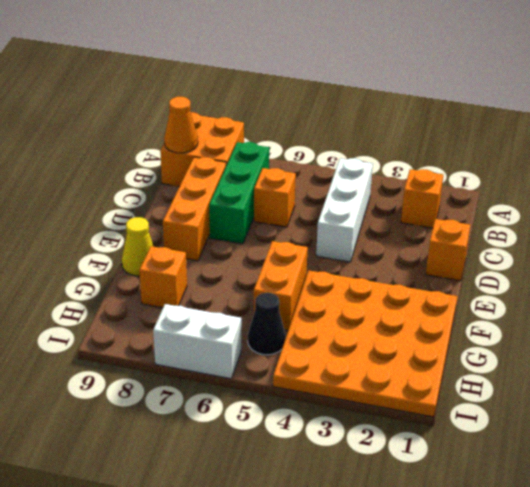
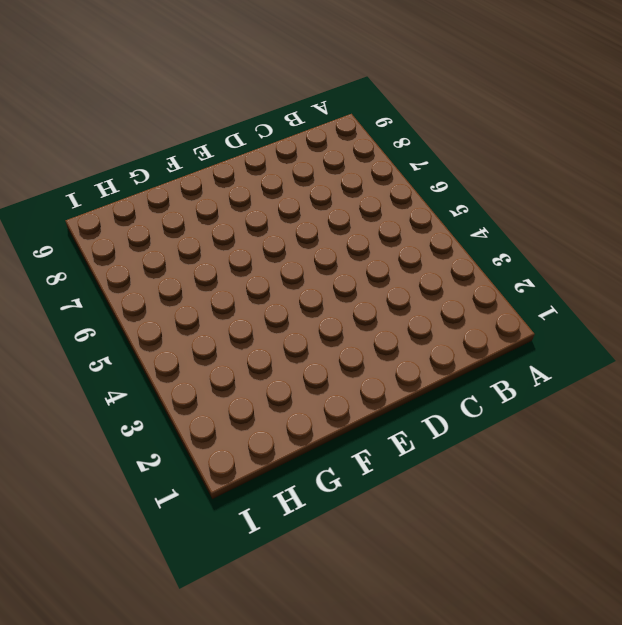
none -> orange brick A8:B9 level 1
none -> orange brick B2 level 1
none -> white brick B4:D4 level 1

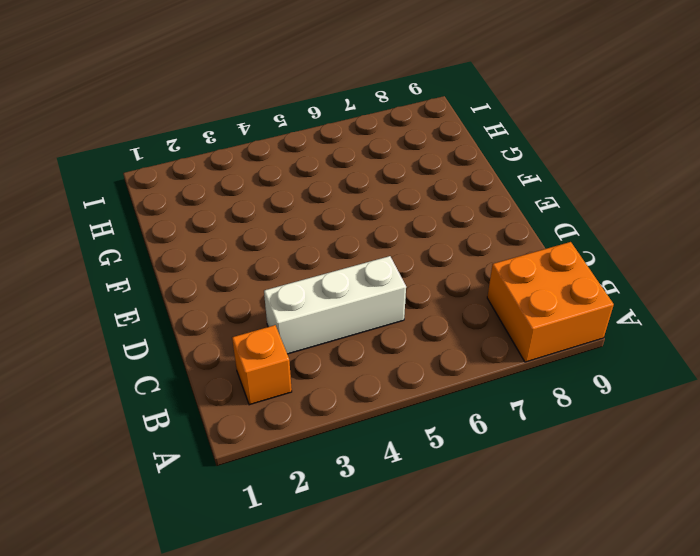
white brick C3:C5 level 1 -> white brick B4:D4 level 1
none -> green brick B7:D7 level 1
none -> orange brick C6 level 1
none -> orange brick C8:E8 level 1

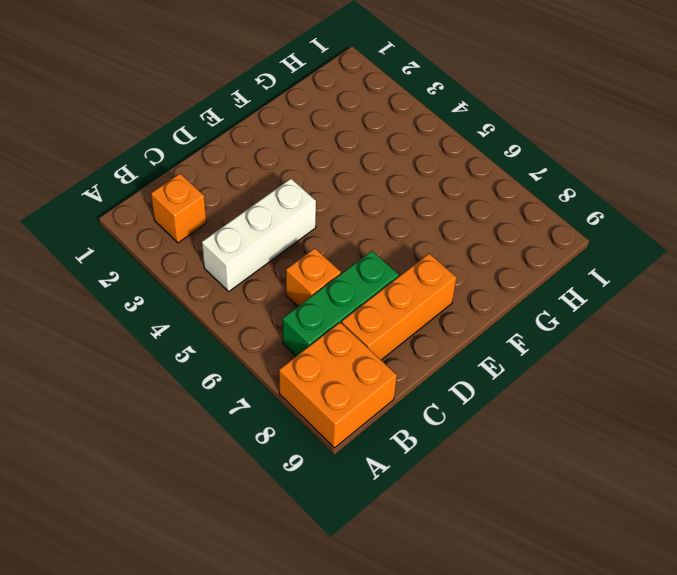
none -> orange brick D1 level 1
none -> orange plate F1:I4 level 1
none -> orange brick F5:G5 level 1

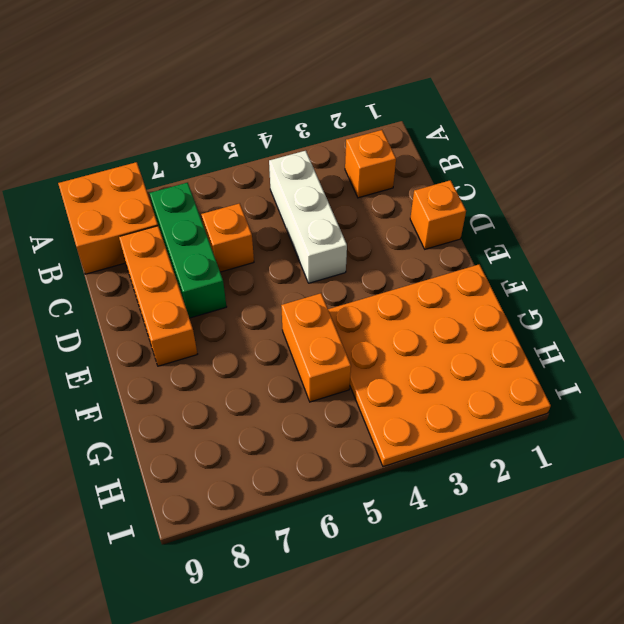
none -> yellow cone F9 level 1
none -> orange brick G8 level 1
none -> black cone H5 level 1

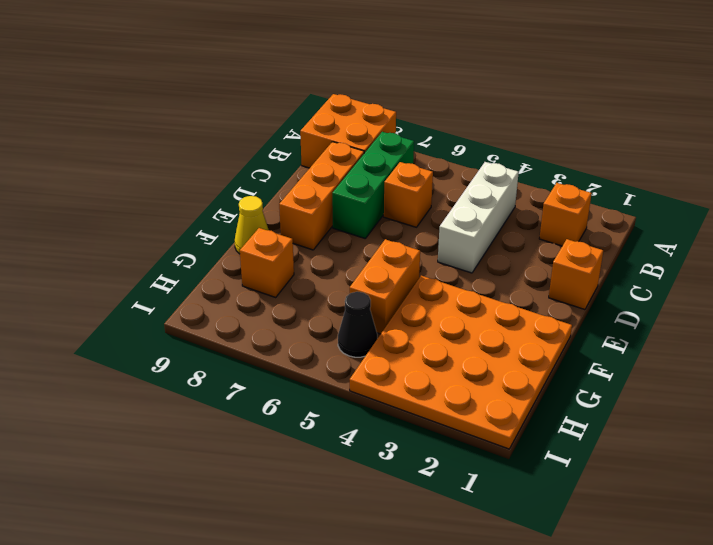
none -> white brick I6:I7 level 1
none -> orange cone B9 level 2

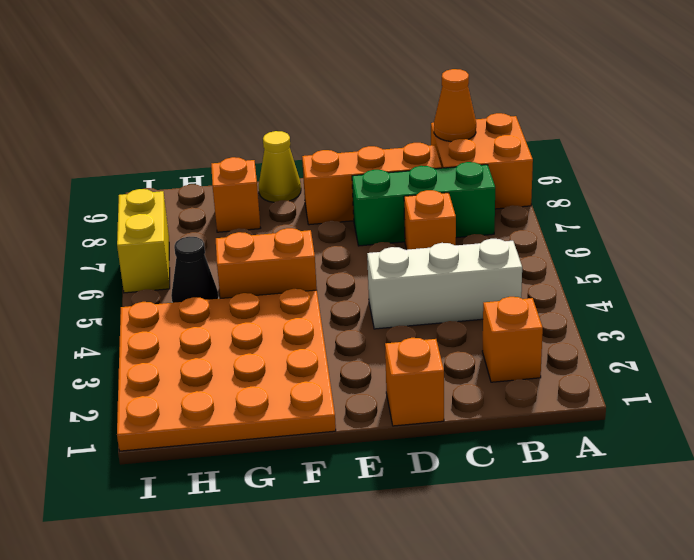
yellow brick I6:I7 level 1 -> white brick I6:I7 level 1

